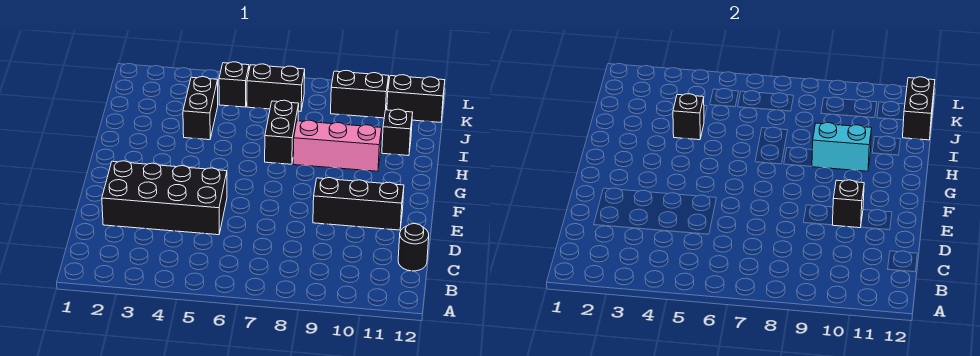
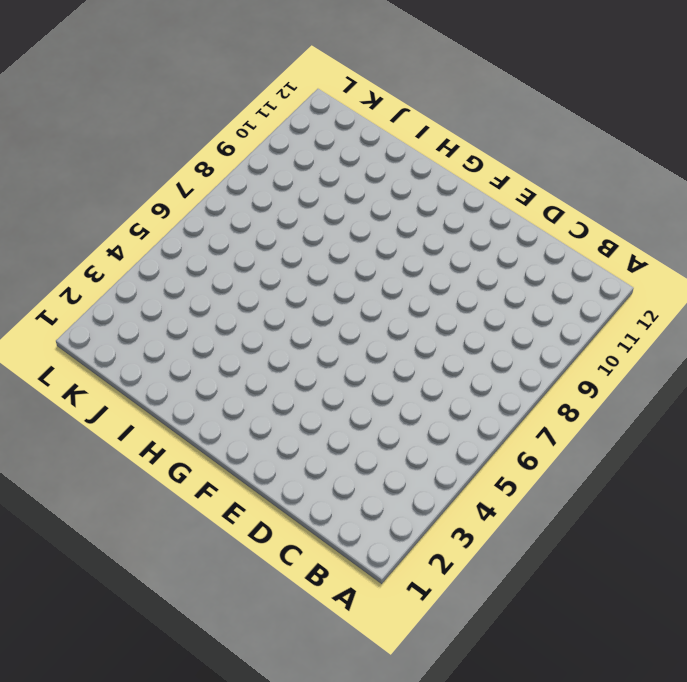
none -> black round brick C12 level 1
none -> black brick D2:E5 level 1
none -> black brick E9:E11 level 1

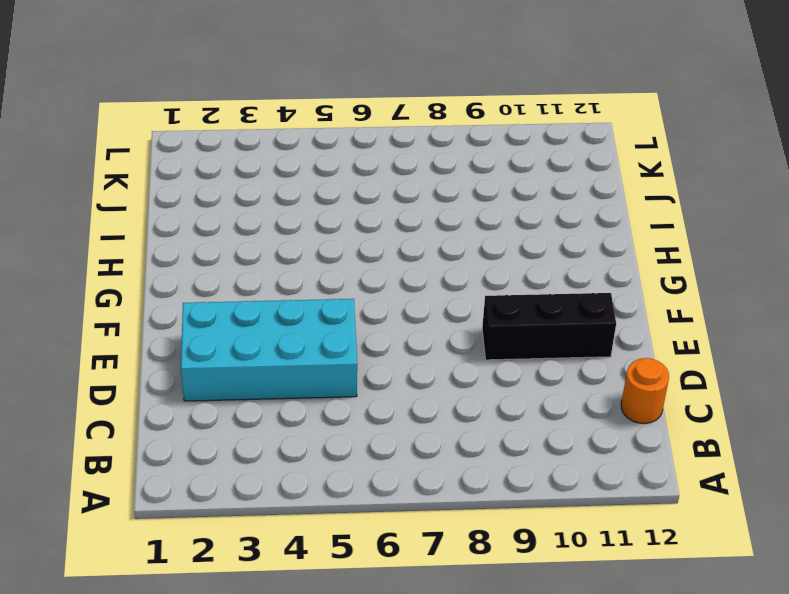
orange round brick C12 level 1 -> black round brick C12 level 1
cyan brick D2:E5 level 1 -> black brick D2:E5 level 1
none -> black brick H7:I7 level 1
none -> pink brick H8:H10 level 1
none -> black brick I4:J4 level 1

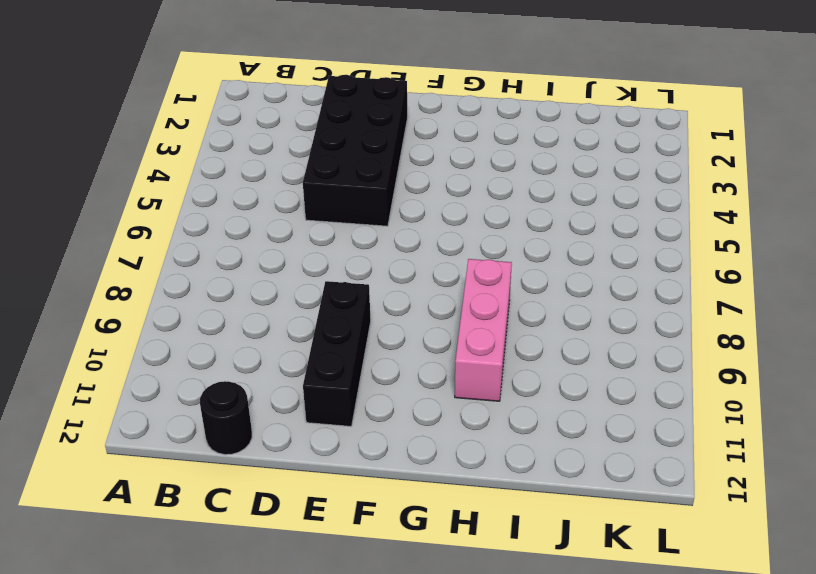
none -> black brick H7:I7 level 1
none -> black brick I4:J4 level 1
none -> black brick I11 level 1

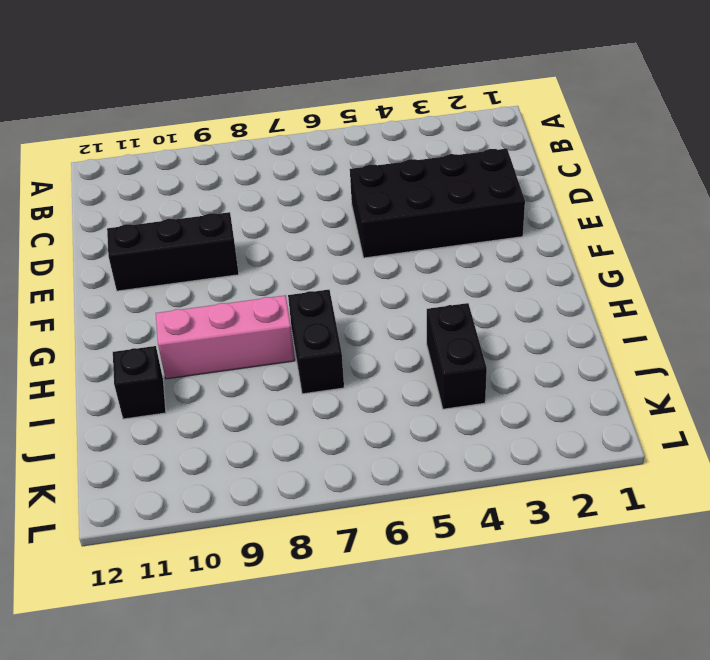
none -> black round brick C12 level 1
none -> black brick K5 level 1
none -> black brick K6:K7 level 1

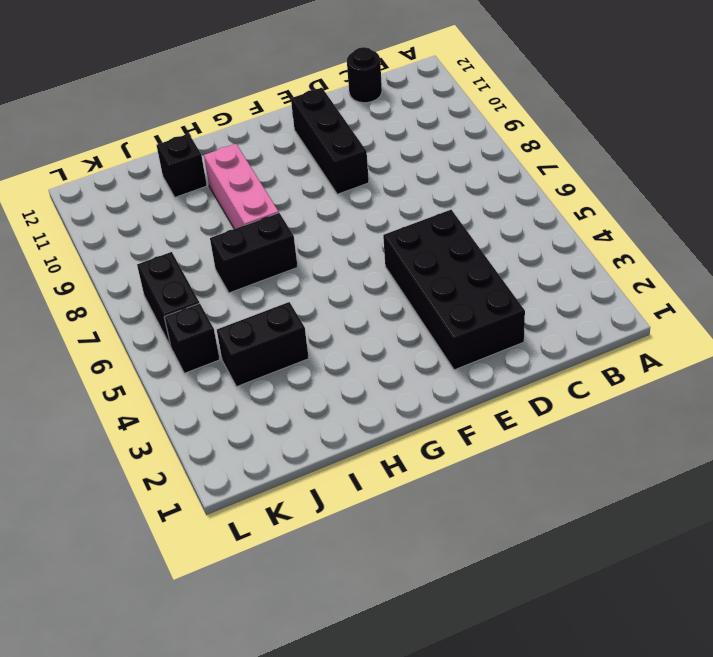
none -> black brick K9:K10 level 1
none -> black brick K11:K12 level 1
none -> black brick E10 level 2

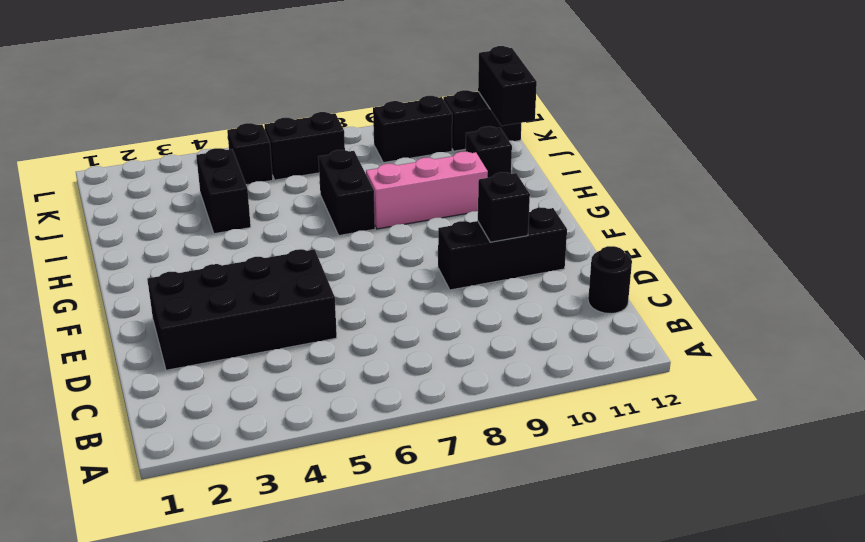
none -> cyan brick H9:H10 level 2
none -> black brick I4 level 2

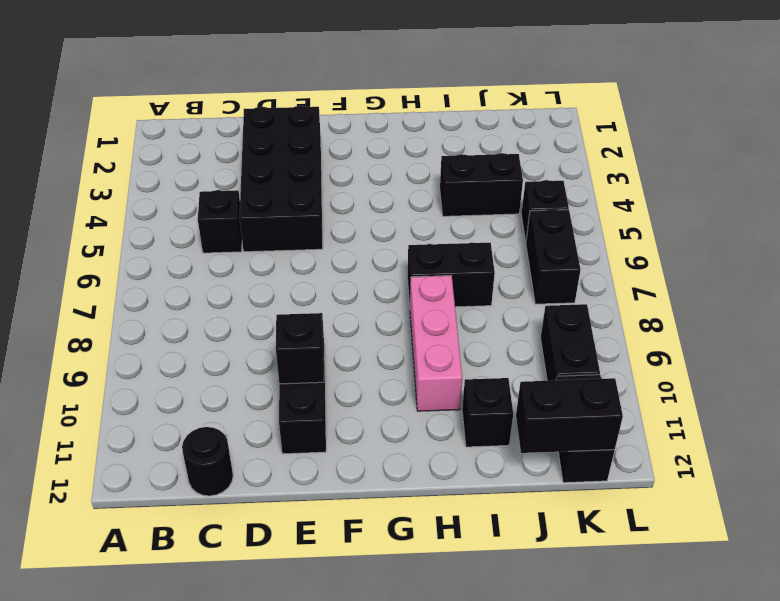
black brick C5 level 1 -> black brick I4 level 2
none -> cyan brick H9:H10 level 2

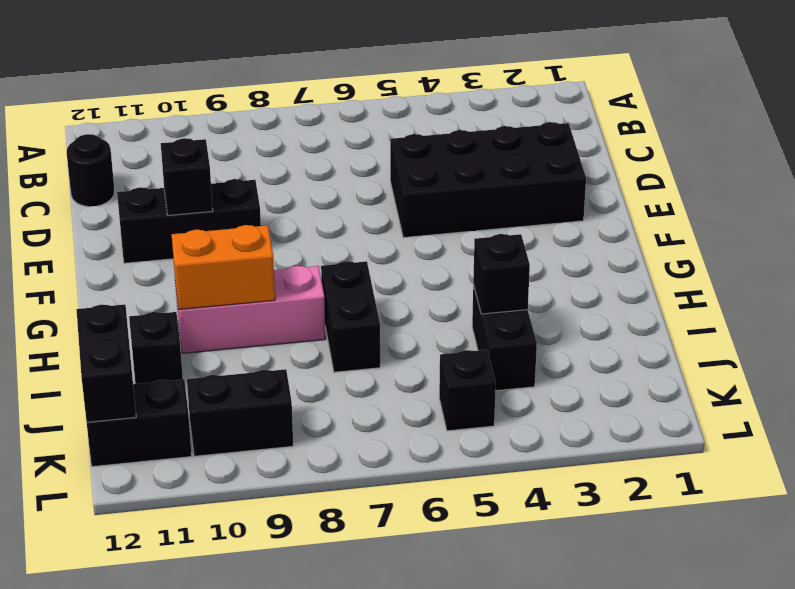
orange brick H9:H10 level 2 -> cyan brick H9:H10 level 2
none -> black brick K6:K7 level 1

